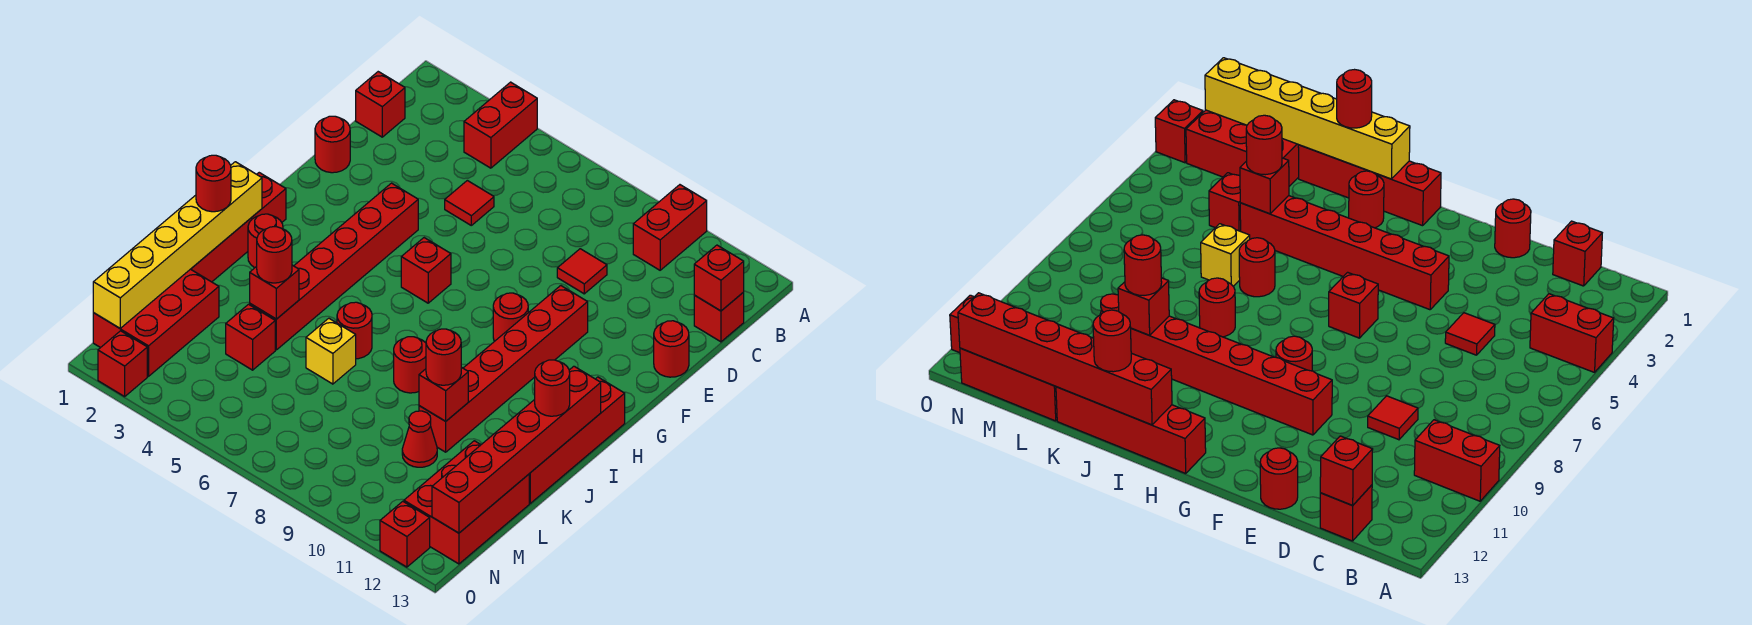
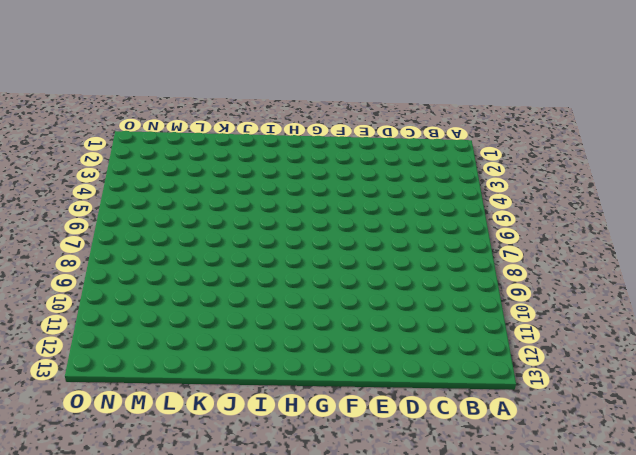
none -> red brick A4:B4 level 1
none -> red brick A10:B10 level 1
none -> red brick C1 level 1
none -> red brick C13 level 1

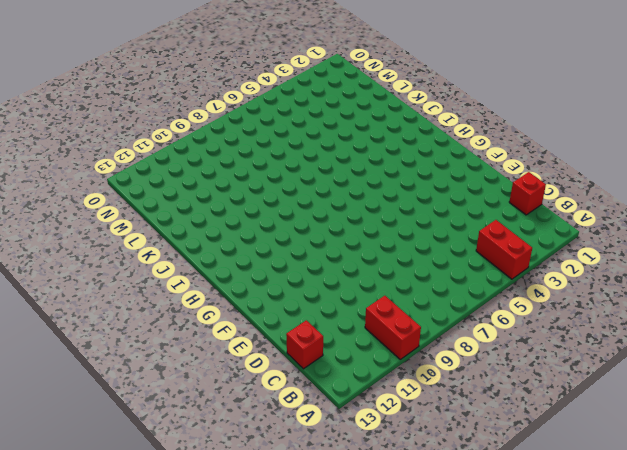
none -> red tile D5 level 1
none -> red tile D9 level 1
none -> red round brick E1 level 1
none -> red round brick E13 level 1

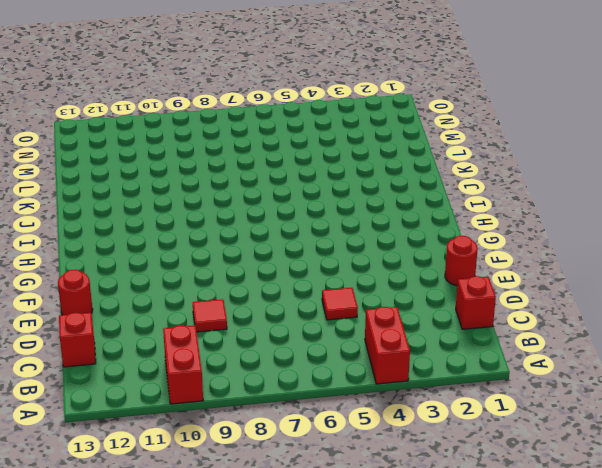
none -> red brick F4:K4 level 1
none -> red brick F10:K10 level 1
none -> red brick G6 level 1
none -> red round brick G9 level 1

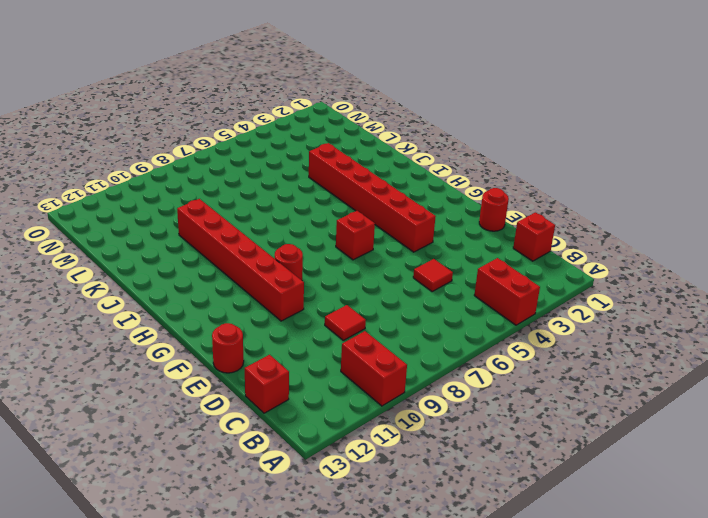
none -> red brick H1:K1 level 1
none -> red brick H13:K13 level 1
none -> red round brick I2 level 1
none -> red round brick J6 level 1

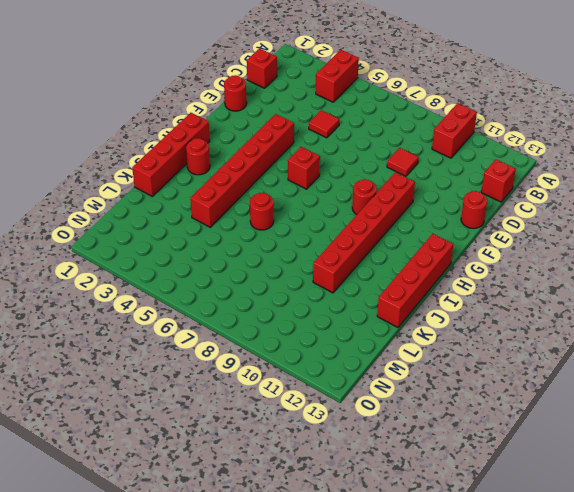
none -> red round brick J8 level 1
none -> yellow brick K6 level 1
none -> red brick L1:N2 level 1
none -> red brick L4 level 1

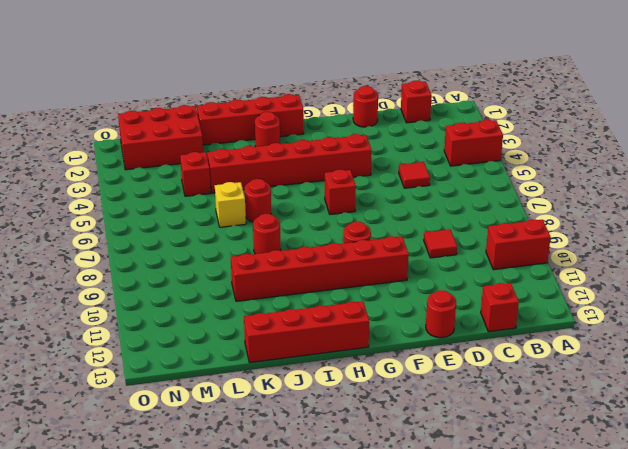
none -> red cone L10 level 1
none -> red brick L12:N13 level 1
none -> red brick O2 level 1
none -> red brick O12 level 1

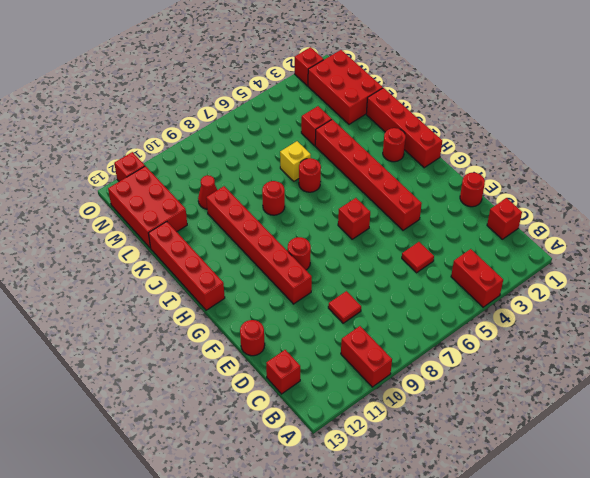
none -> red brick C13 level 2
none -> yellow brick I1:N1 level 2
none -> red brick I13:N13 level 2
none -> red brick K4 level 2

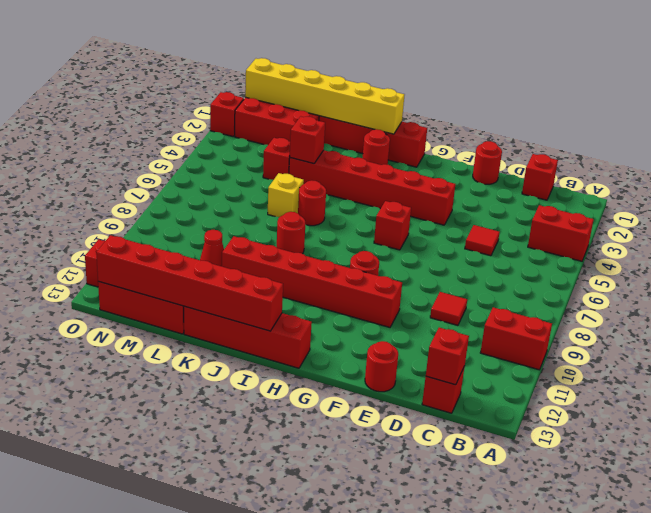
none -> red brick K10 level 2
none -> red round brick J1 level 3
none -> red round brick J13 level 3
none -> red round brick K4 level 3

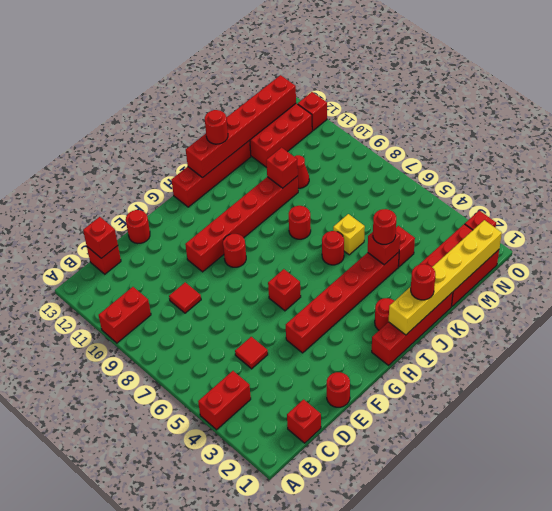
none -> red round brick K10 level 3

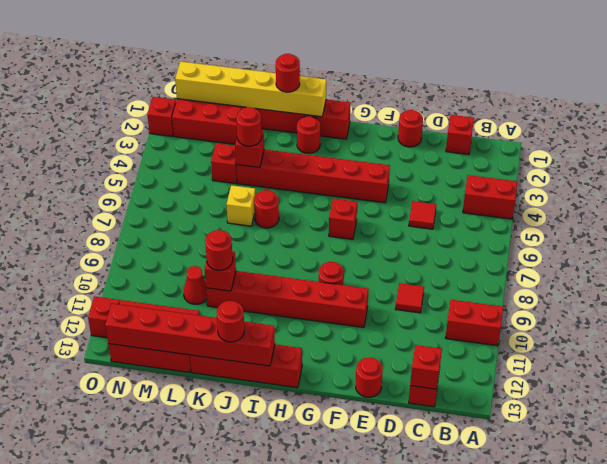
none -> red round brick J8 level 1

